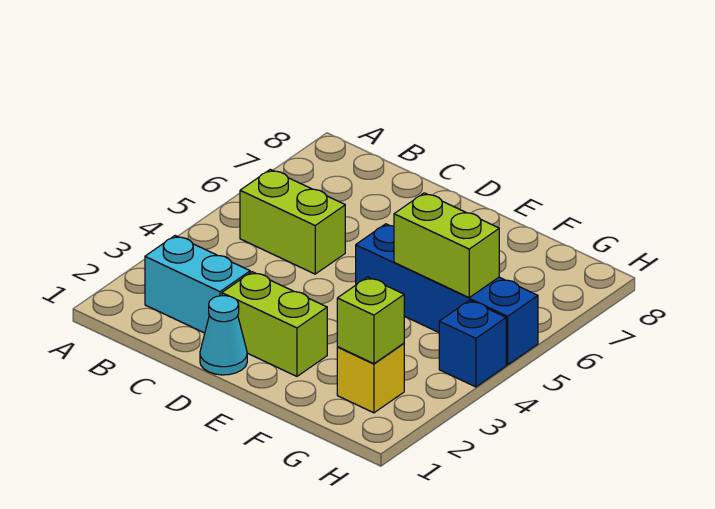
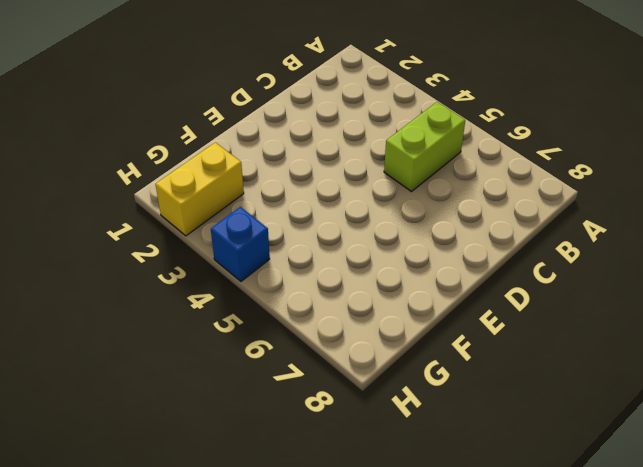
yellow brick G2:H2 level 1 -> yellow brick G2 level 1
none -> cyan brick B2:C2 level 1
none -> cyan cone D1 level 1

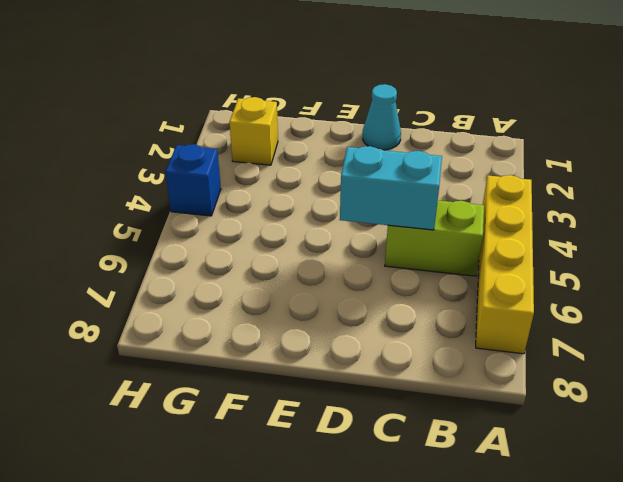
yellow brick A4:A7 level 1 -> none
cyan brick C5:D5 level 2 -> cyan brick B2:C2 level 1
none -> lime brick D2:E2 level 1
none -> blue brick E5:H5 level 1

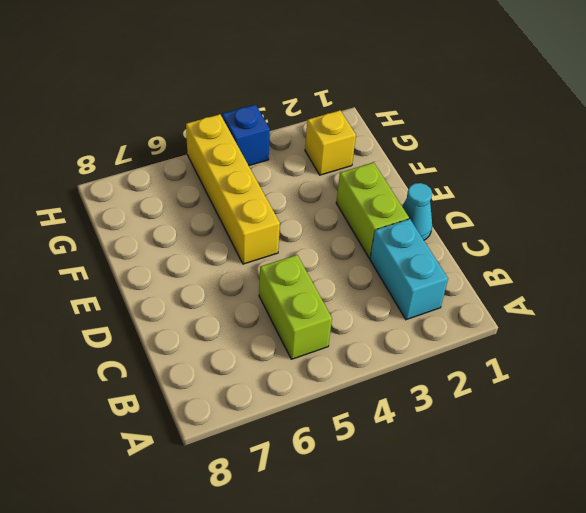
yellow brick E5:H5 level 1 -> blue brick E5:H5 level 1
none -> lime brick F5:G5 level 2
none -> lime brick G2 level 2

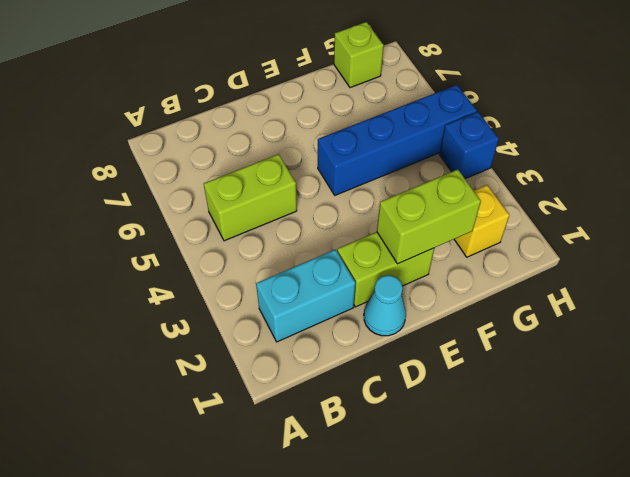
lime brick E2:F2 level 2 -> lime brick F5:G5 level 2
lime brick G8 level 1 -> lime brick G2 level 2

